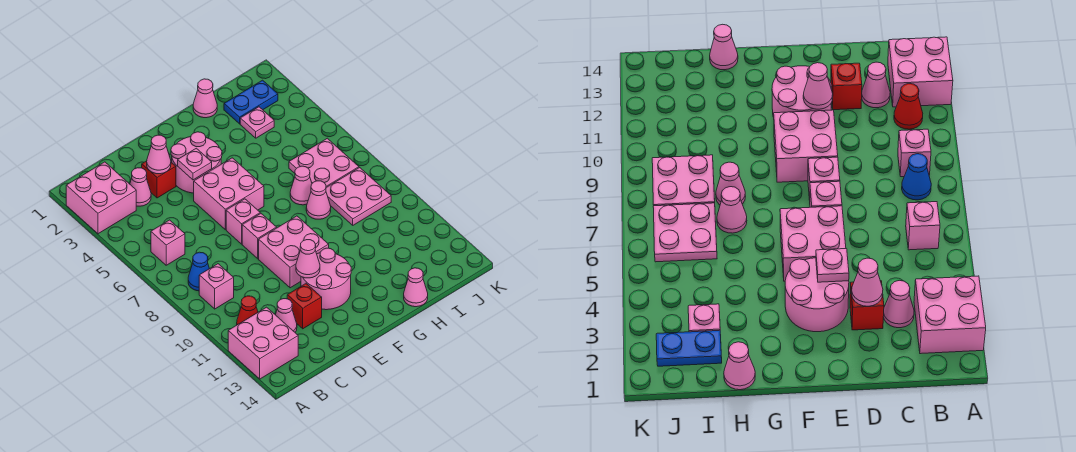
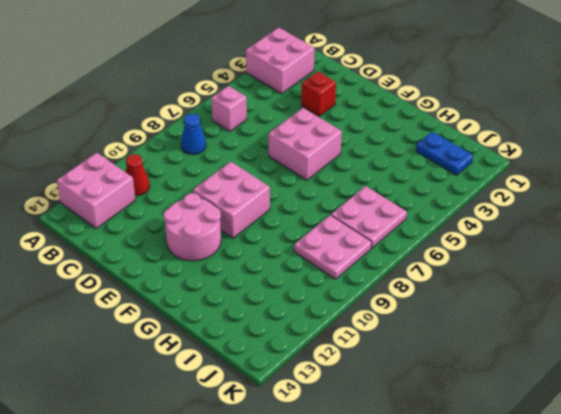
none -> pink brick B9 level 1
none -> pink cone C3 level 1
none -> pink cone C12 level 1

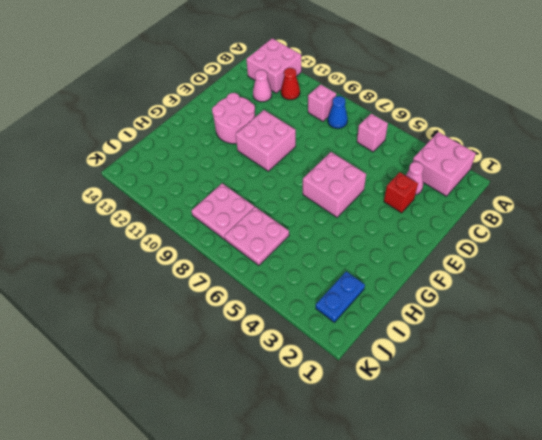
none -> red brick D12 level 1
none -> pink round brick E3:F4 level 1
none -> pink brick E7 level 1

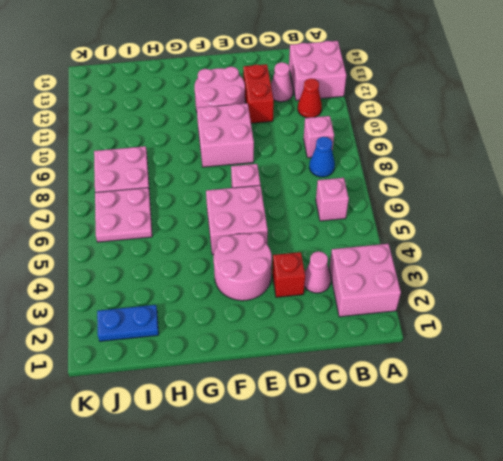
red brick D11:D12 level 1 -> red brick D12 level 1
none -> pink brick E8 level 1
none -> pink cone H1 level 1
none -> pink cone H7 level 1

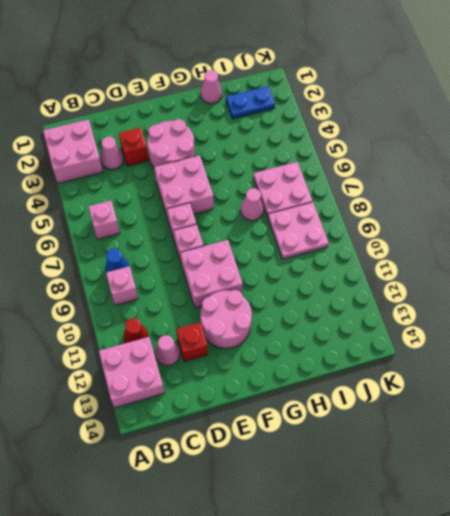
none -> pink cone H8 level 1
none -> pink cone H14 level 1
none -> pink plate I3 level 1

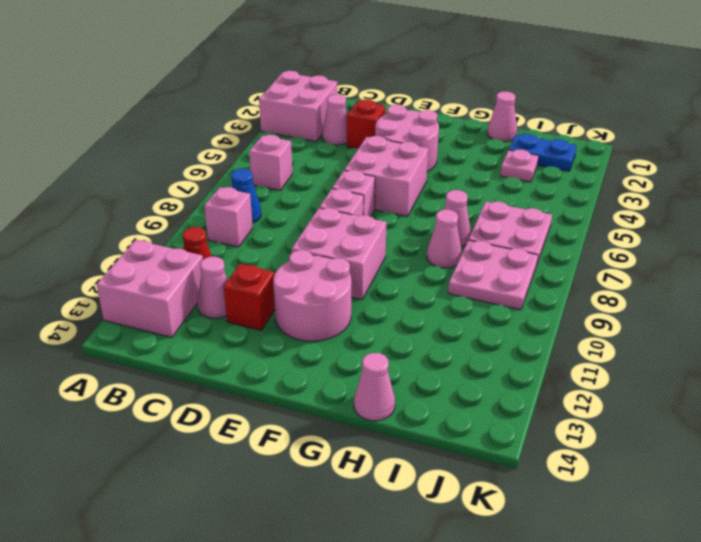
none -> pink cone D3 level 2
none -> pink plate E4 level 2
none -> pink cone E11 level 2

